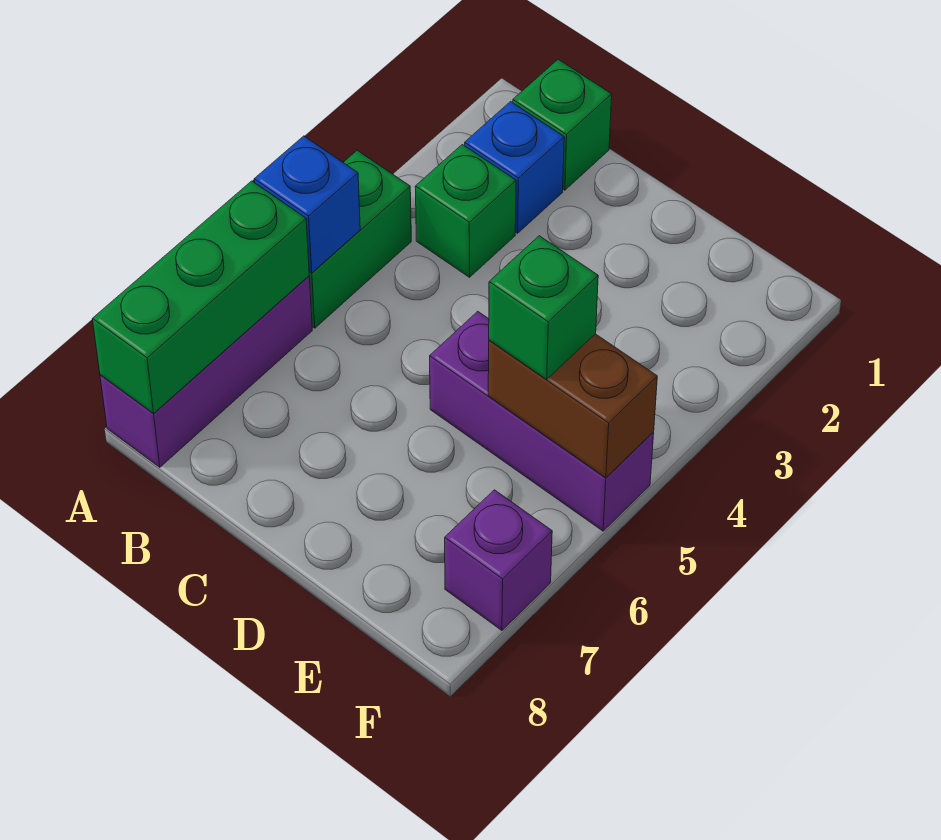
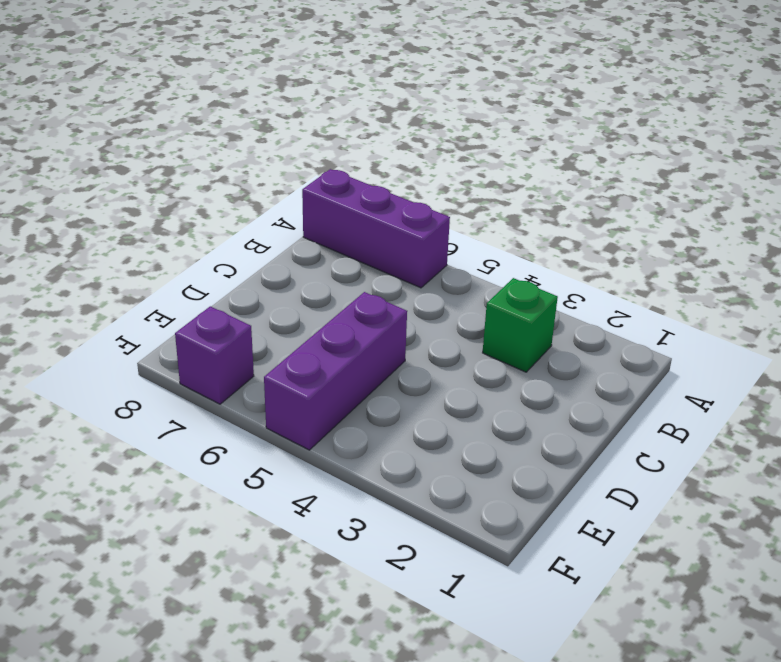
none -> green brick A4:A5 level 1
none -> green brick B1 level 1

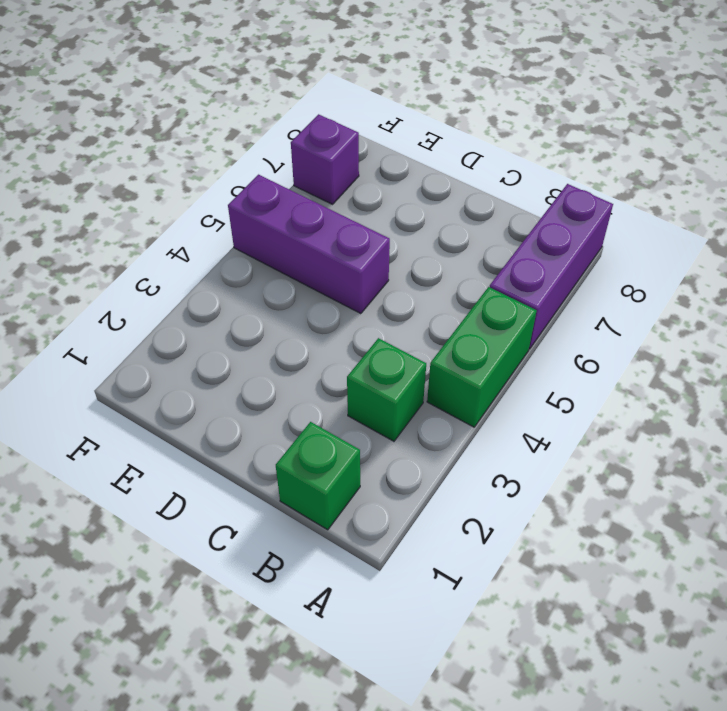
none -> blue brick B2 level 1
none -> blue brick A5 level 2

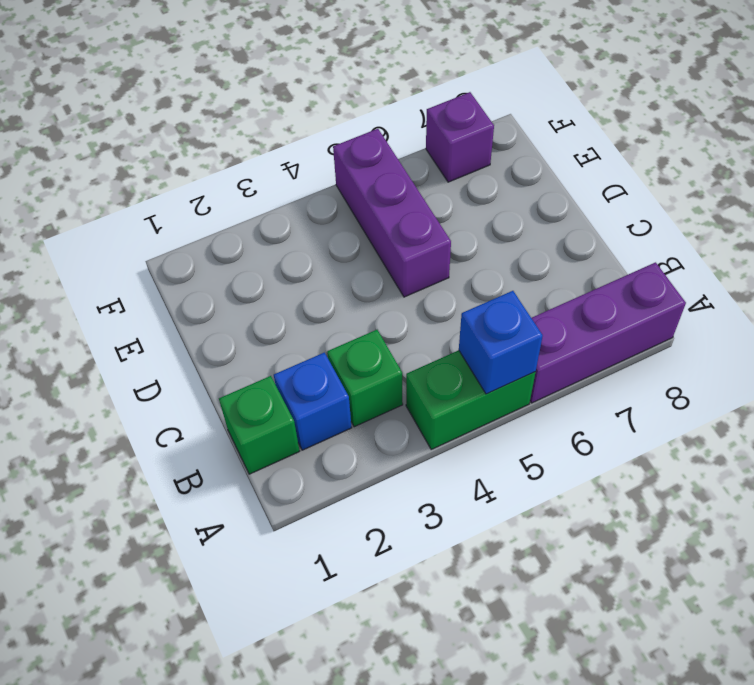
none -> green brick A6:A8 level 2
none -> brown brick E5:F5 level 2

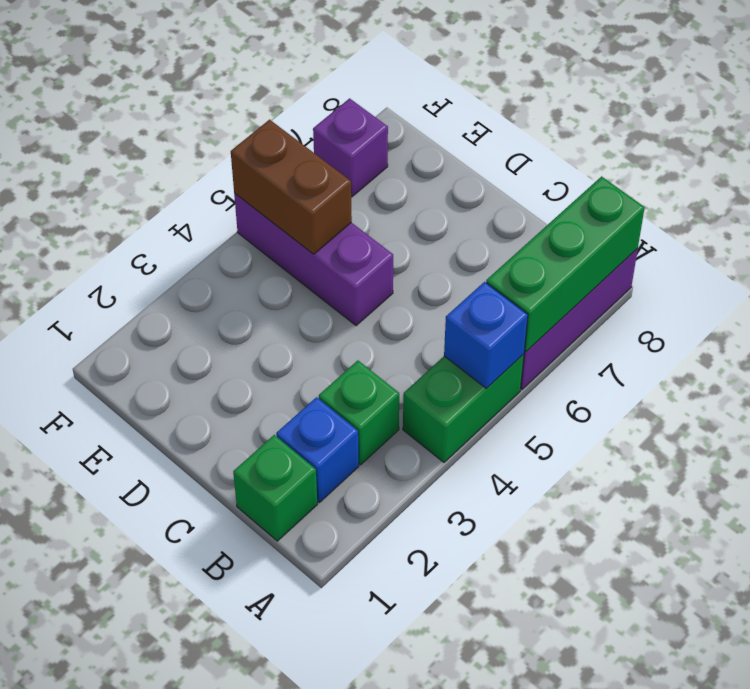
none -> green brick E5 level 3

